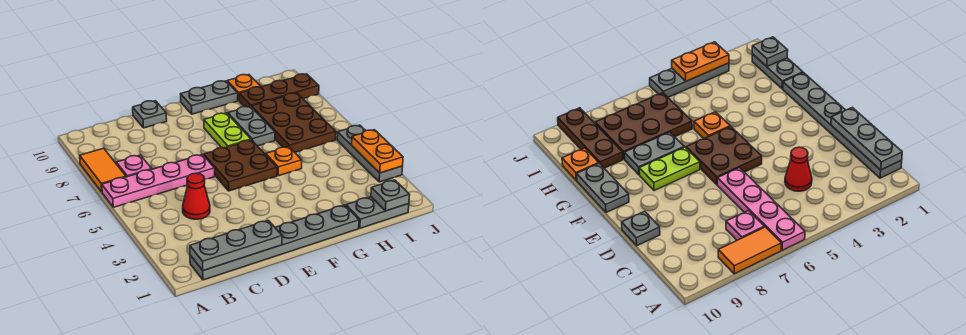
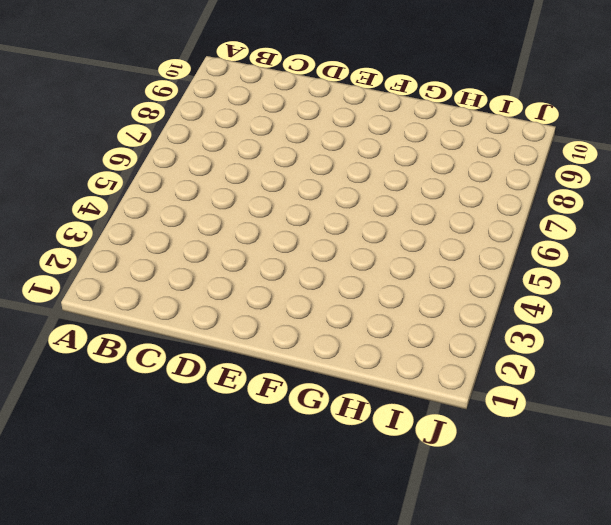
none -> pink plate A6:D6 level 1
none -> orange tile A7:A8 level 1
none -> grey plate B1:G1 level 1

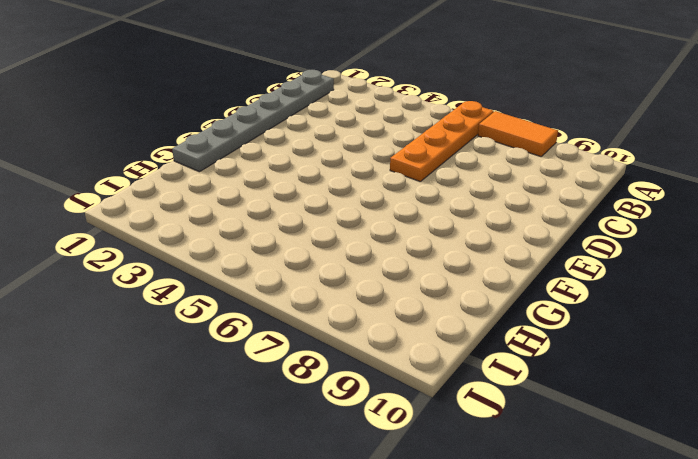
orange plate A6:D6 level 1 -> pink plate A6:D6 level 1
none -> pink plate B7 level 1
none -> red cone C4 level 1
none -> grey plate D10 level 1

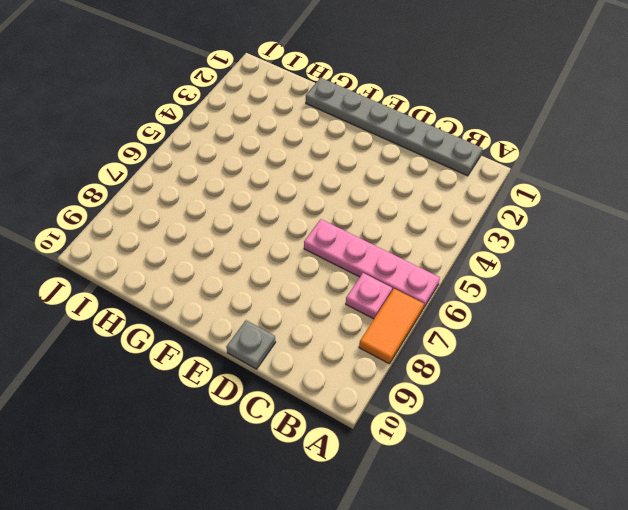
none -> red cone C4 level 1
none -> brown plate E5:F6 level 1
none -> lime plate F7:F8 level 1

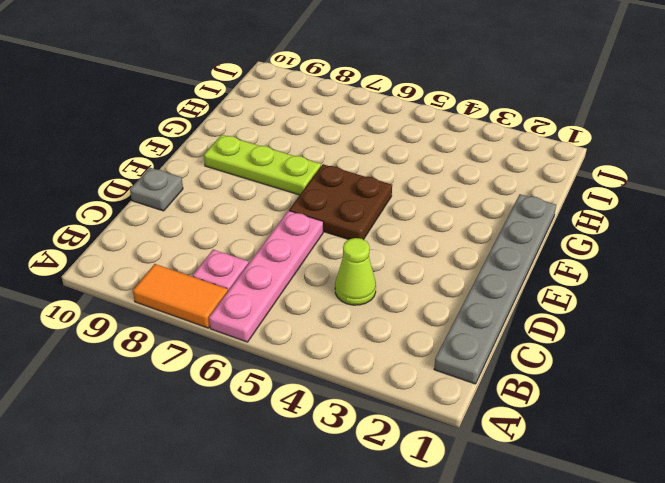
lime cone C4 level 1 -> red cone C4 level 1
lime plate F7:F9 level 1 -> lime plate F7:F8 level 1
none -> grey plate F10:G10 level 1
none -> orange plate G5 level 1
none -> grey plate G7:G8 level 1

